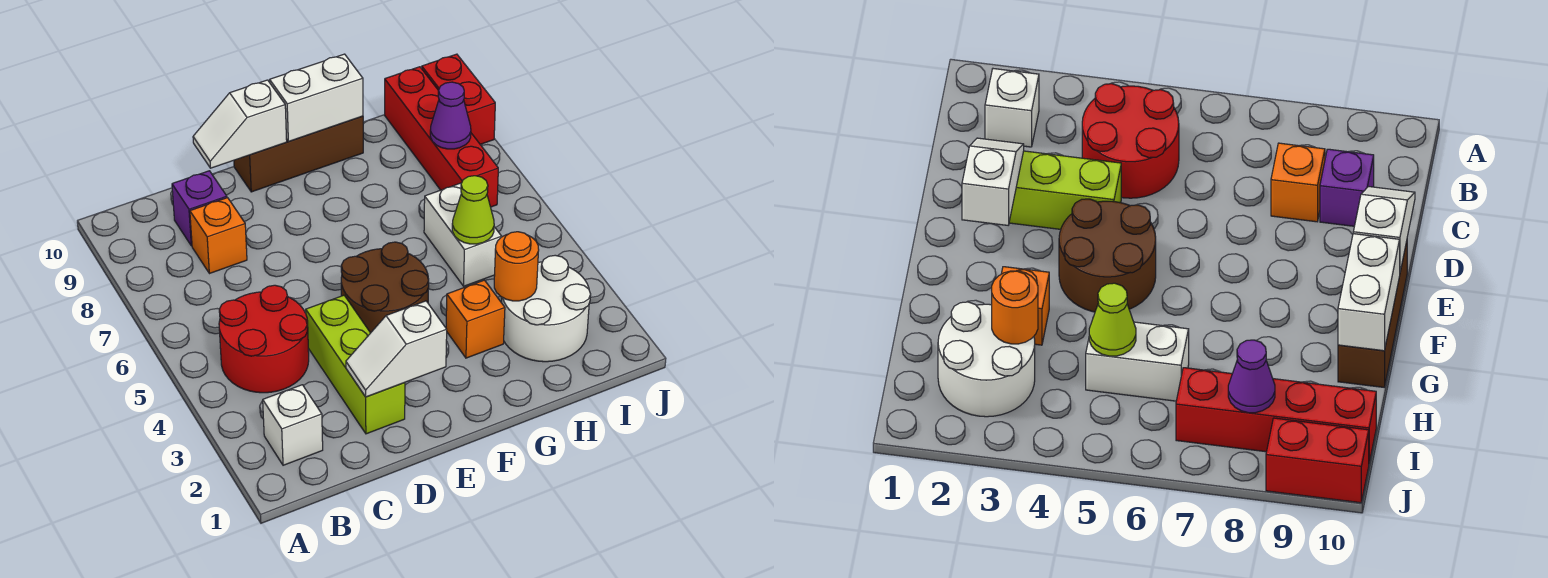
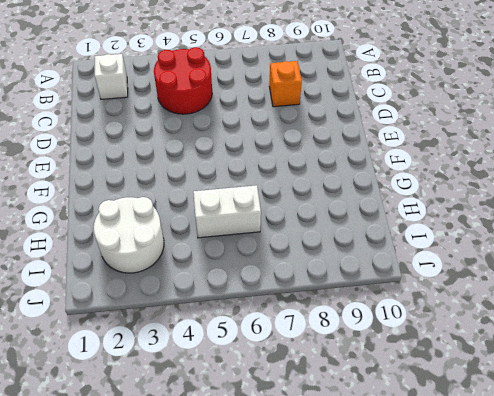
none -> purple brick C9 level 1
none -> lime brick D2:D4 level 1
none -> brown round brick E4:F5 level 1

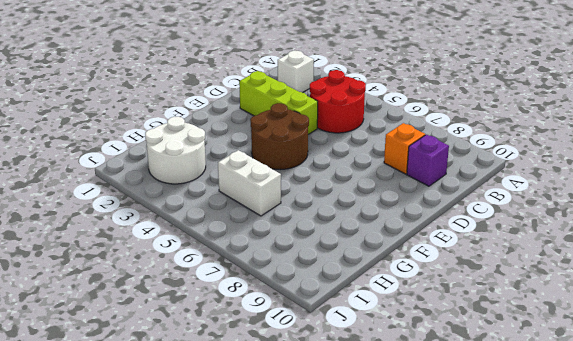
none -> brown brick E10:G10 level 1
none -> orange brick G3 level 1
none -> red brick I7:I10 level 1

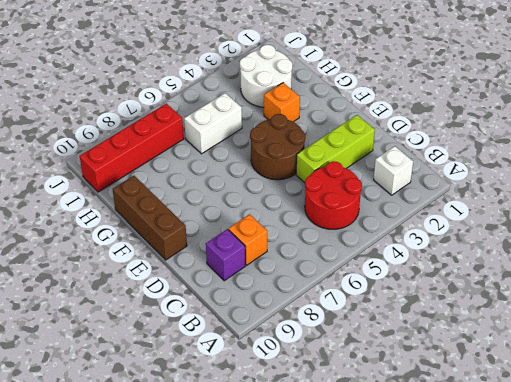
none -> red brick J9:J10 level 1
none -> white slope D2:E2 level 2 top E
none -> white slope D10:E10 level 2 top E

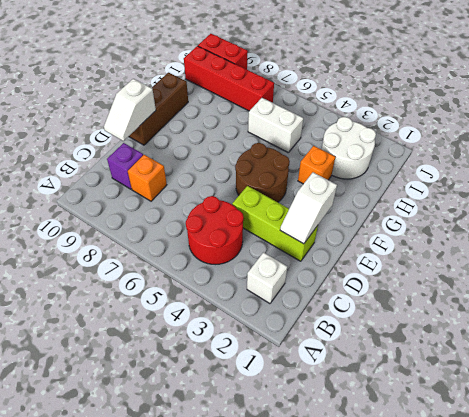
none -> white brick F10:G10 level 2
none -> orange round brick H3 level 2
none -> lime cone H5 level 2

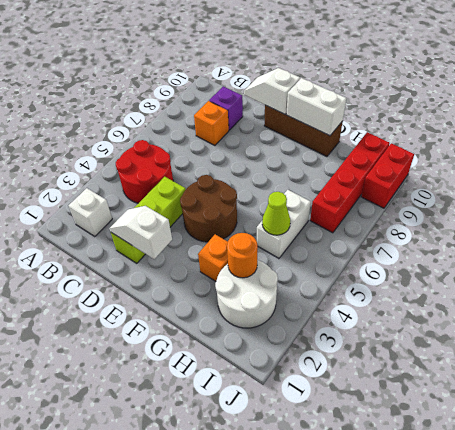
none -> purple cone I8 level 2

